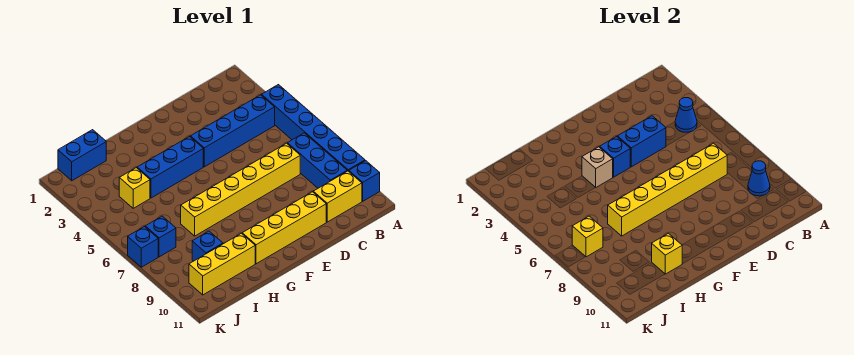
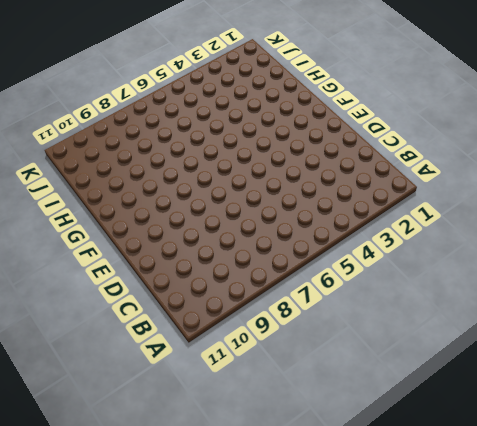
none -> blue brick A4:A9 level 1
none -> blue brick A10 level 1
none -> blue brick B4:E4 level 1

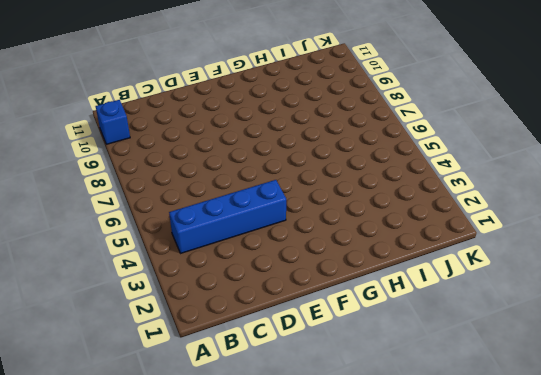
none -> blue brick A4:A9 level 1
none -> blue brick B7:B9 level 1
none -> yellow brick B10:C10 level 1

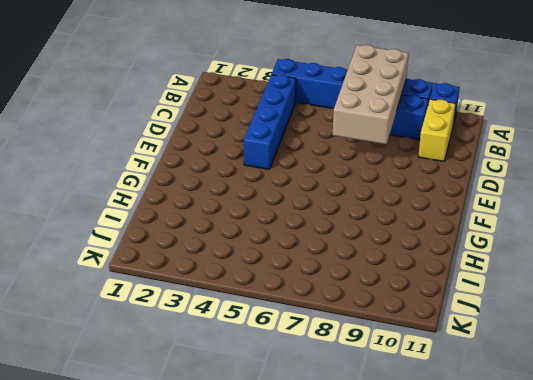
tan brick A7:D8 level 2 -> yellow brick C7:H7 level 2
none -> yellow brick C7:H7 level 1
none -> yellow brick D10:G10 level 1
none -> blue brick F4:H4 level 1

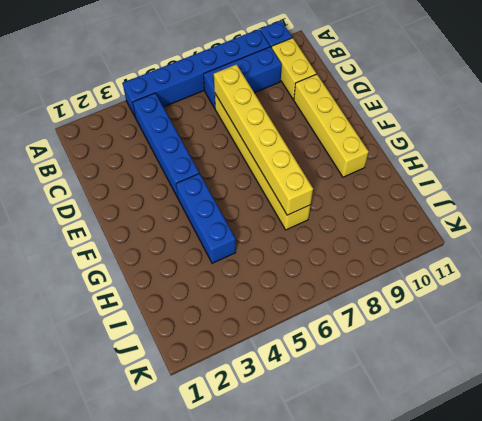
none -> yellow brick H10:J10 level 1
none -> blue brick I1:J1 level 1
none -> yellow brick I4 level 1

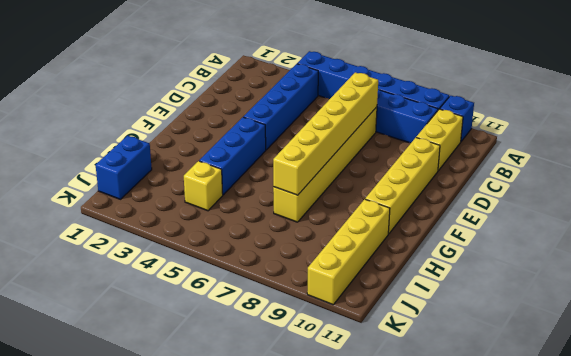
yellow brick H10:K10 level 1 -> yellow brick H10:J10 level 1
none -> blue brick I9 level 1
none -> blue brick J7 level 1
none -> blue brick K7 level 1

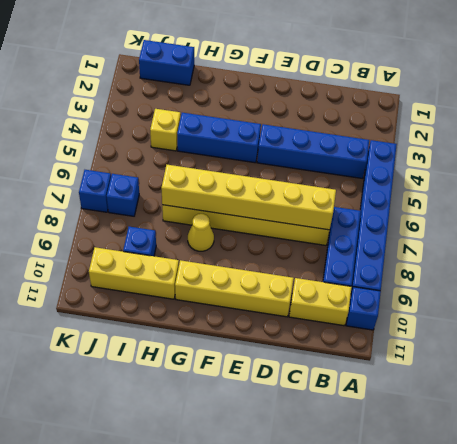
yellow cone G8 level 1 -> none
none -> blue cone B4 level 2
none -> blue cone B9 level 2
none -> blue brick D4:E4 level 2

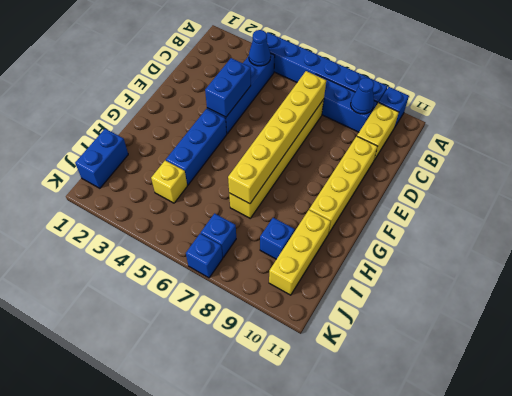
none -> blue brick F4 level 2
none -> tan brick G4 level 2
none -> yellow brick H10 level 2

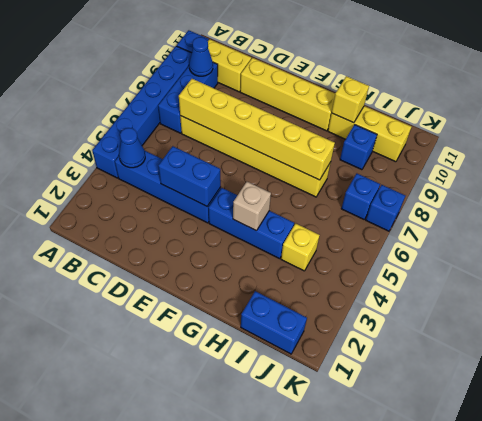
none -> blue brick F4 level 2
none -> yellow brick J7 level 2

